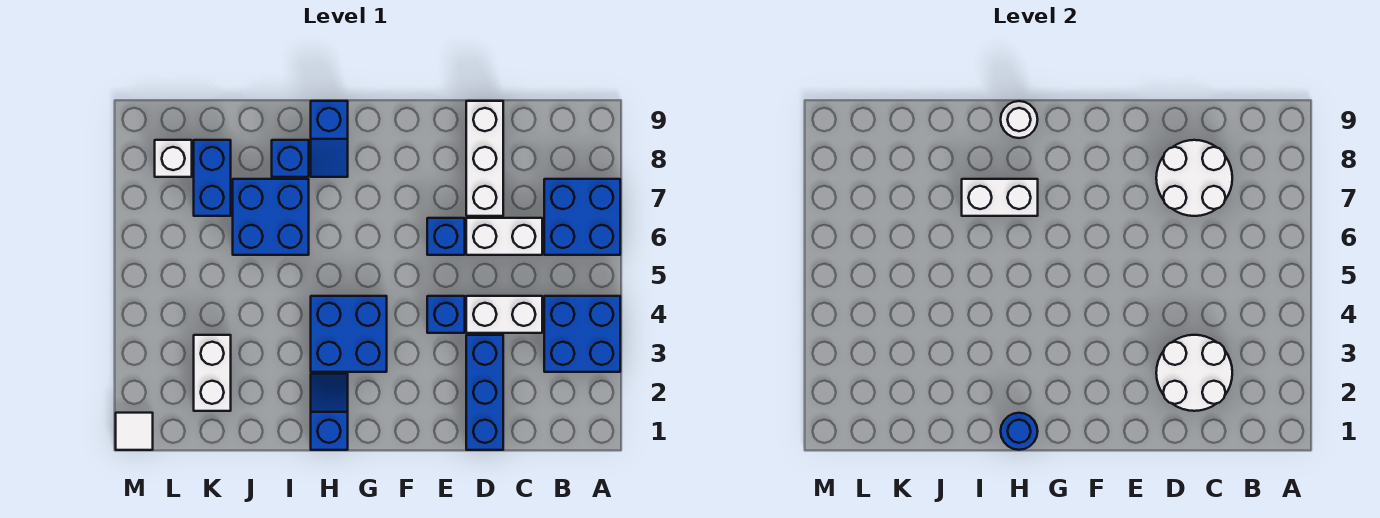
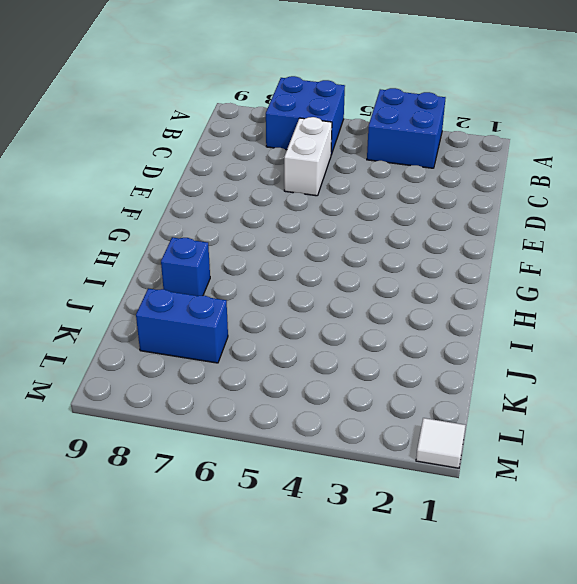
none -> white brick C4:D4 level 1
none -> blue brick D1:D3 level 1
none -> white brick D7:D9 level 1

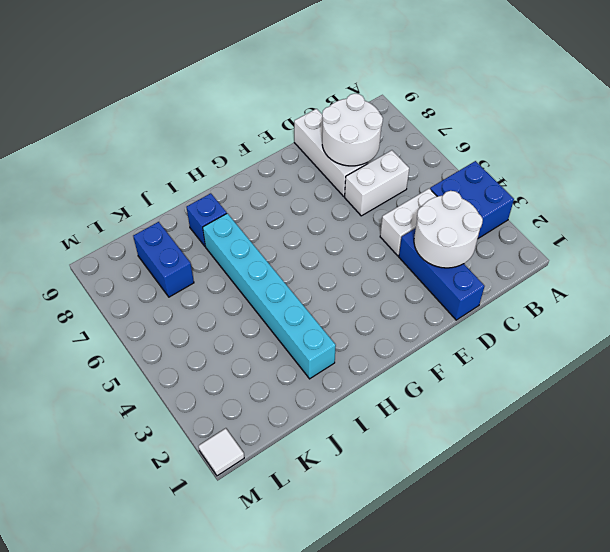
cyan brick I2:I7 level 1 -> blue brick I6:J7 level 1
none -> blue brick A6:B7 level 1
none -> blue brick E4 level 1
none -> blue brick E6 level 1

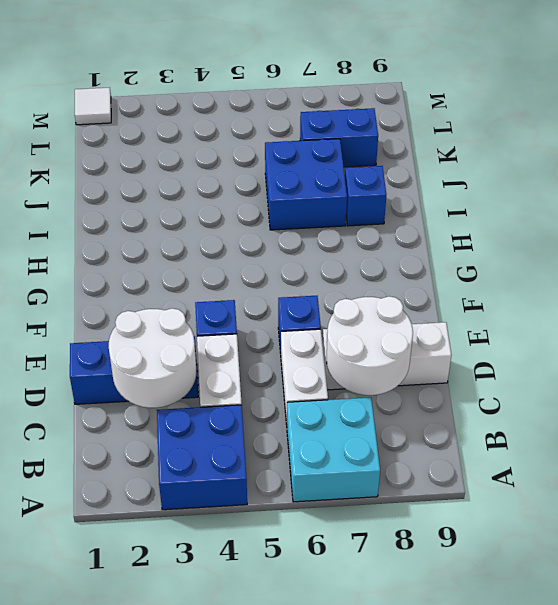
cyan brick A6:B7 level 1 -> blue brick A6:B7 level 1
none -> blue brick G3:H4 level 1
none -> blue slope H1:H2 level 1 top 1
none -> blue slope H8:H9 level 1 top 9

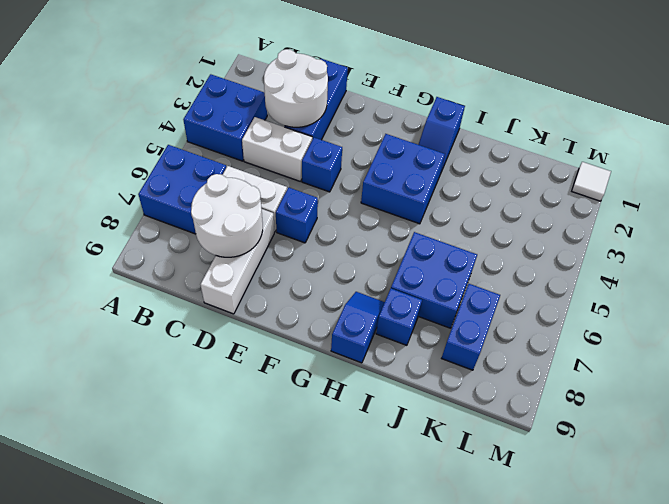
none -> white brick K2:K3 level 1
none -> white brick L8 level 1
none -> blue round brick H1 level 2

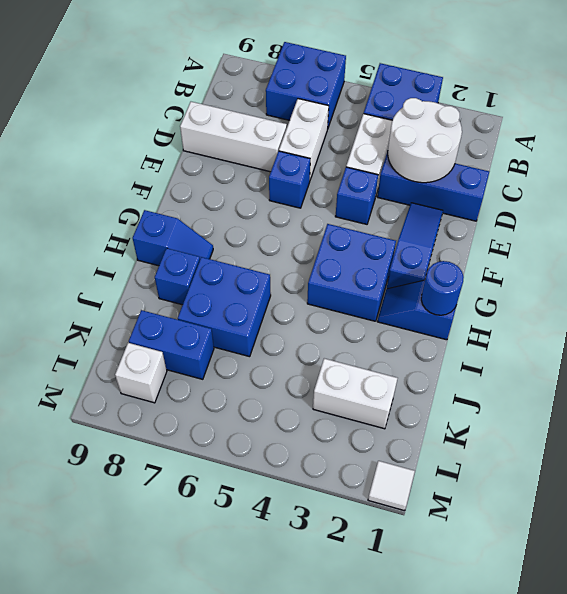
blue slope E2:G2 level 1 top G -> none
none -> white round brick C7:D8 level 2
none -> white brick H7:I7 level 2
none -> white round brick H9 level 2

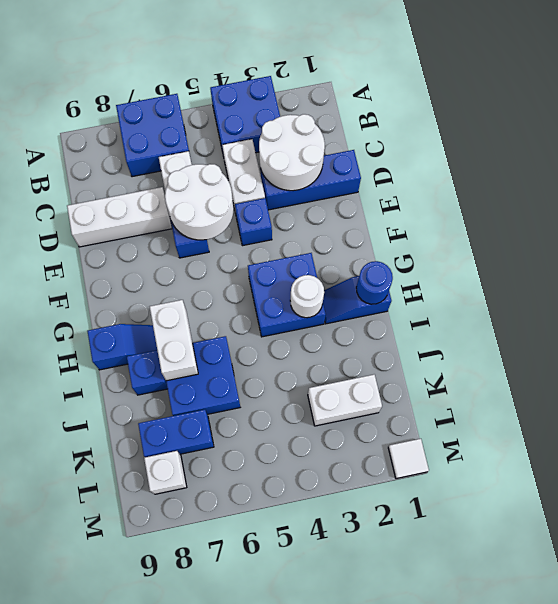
white round brick D5:E6 level 2 -> white round brick C7:D8 level 2
white round brick H3 level 2 -> white round brick H9 level 2

